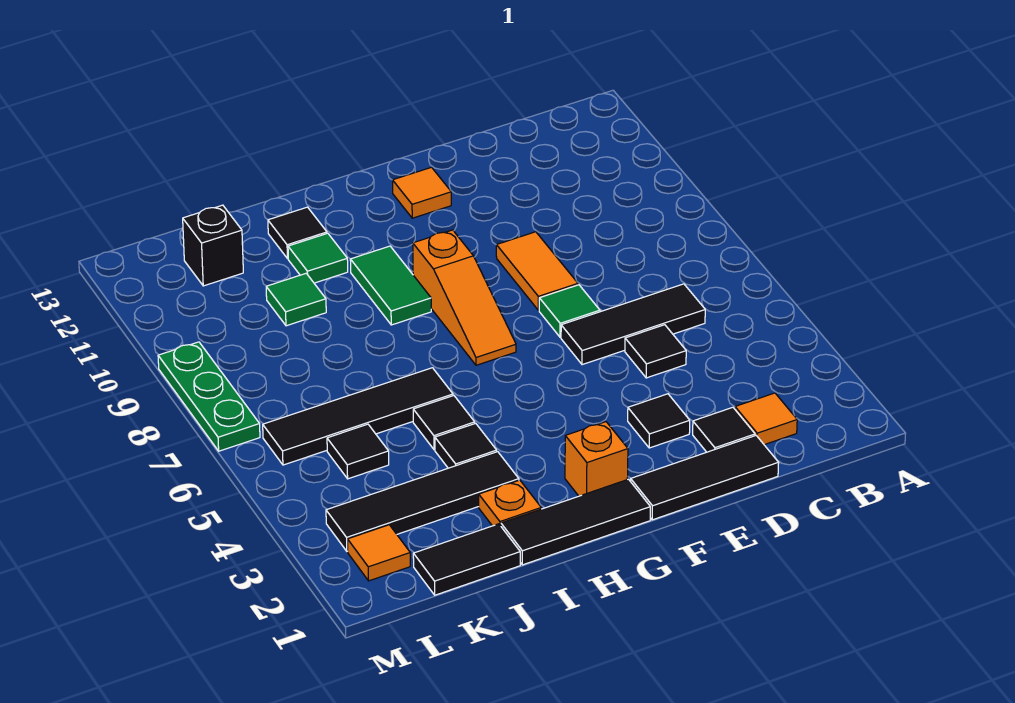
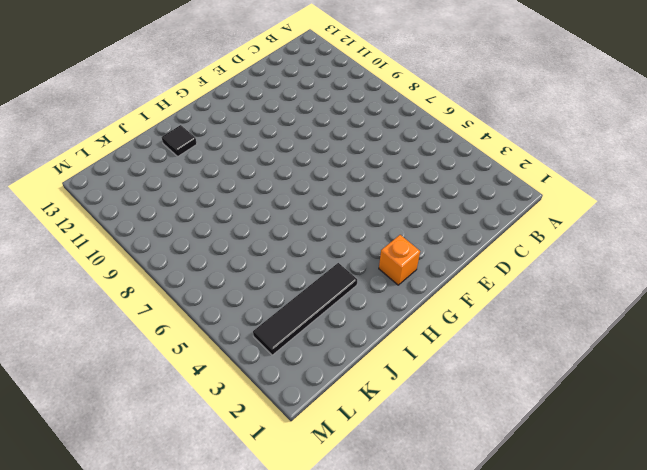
none -> orange tile C2 level 1
none -> black tile C6:E6 level 1
none -> black tile D1:F1 level 1

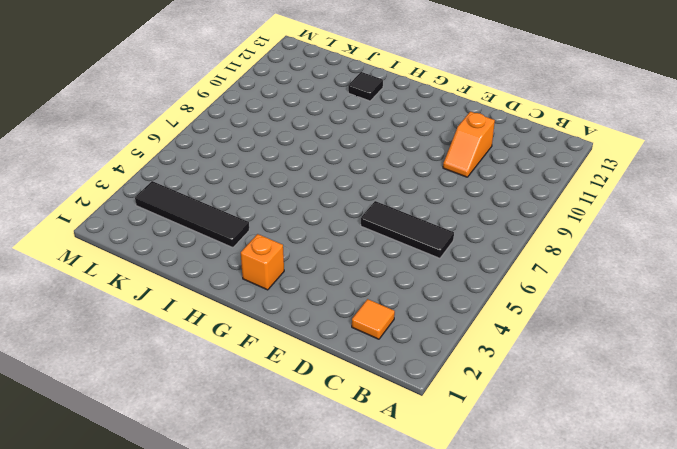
orange slope D10:D11 level 1 top 11 -> none
none -> black tile D1:F1 level 1
none -> black tile D2 level 1
none -> black tile D5 level 1

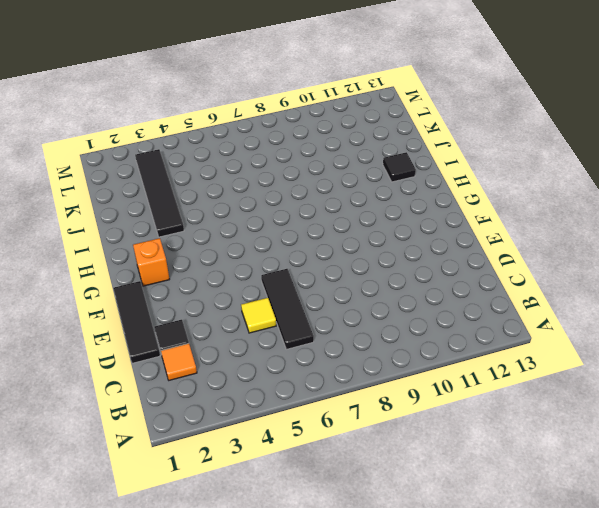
yellow tile D5 level 1 -> black tile D5 level 1
none -> black tile E3 level 1
none -> green tile E7 level 1
none -> orange tile E8:E9 level 1

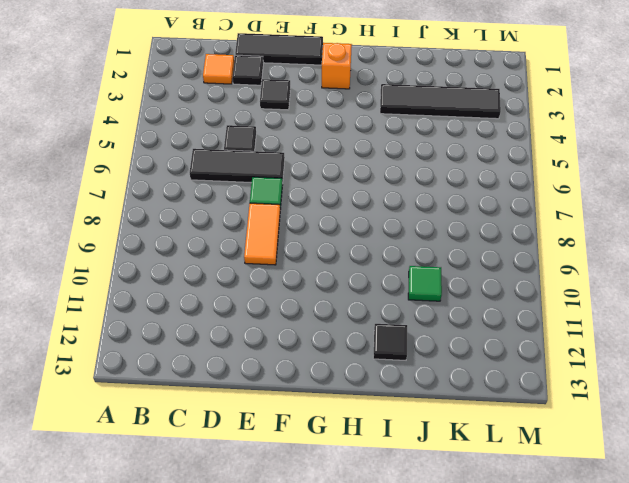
none -> orange tile F12 level 1
none -> black tile G1:I1 level 1
none -> orange slope G7:G9 level 1 top 9

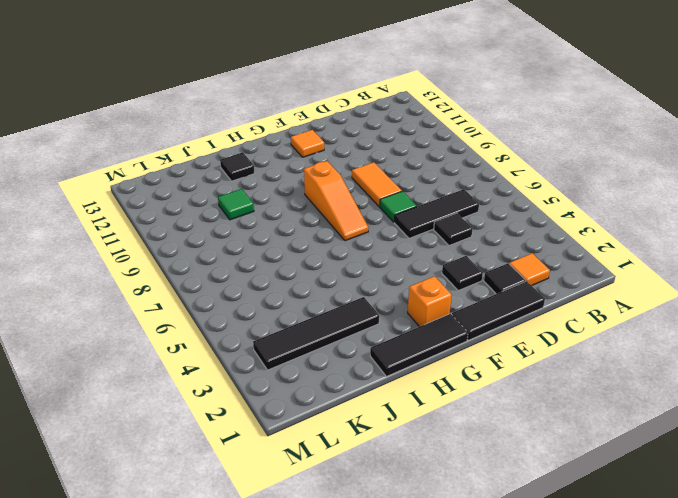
none -> green tile H9:H10 level 1
none -> orange plate I2 level 1
none -> black tile I4 level 1

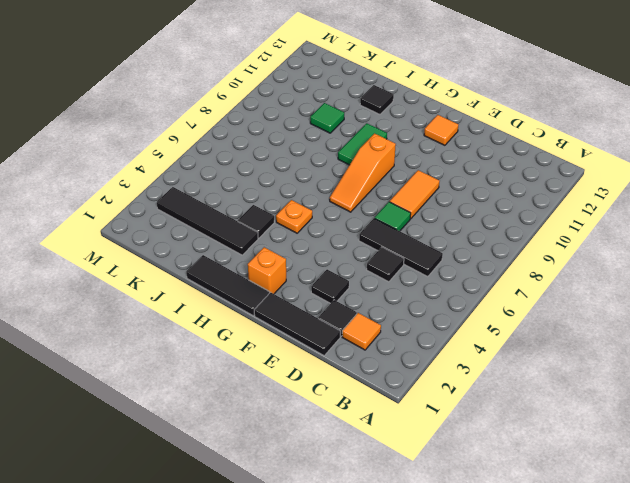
orange plate H5 level 1 -> orange plate I2 level 1
none -> black tile I5 level 1
none -> black tile I6:L6 level 1
none -> green tile I11 level 1

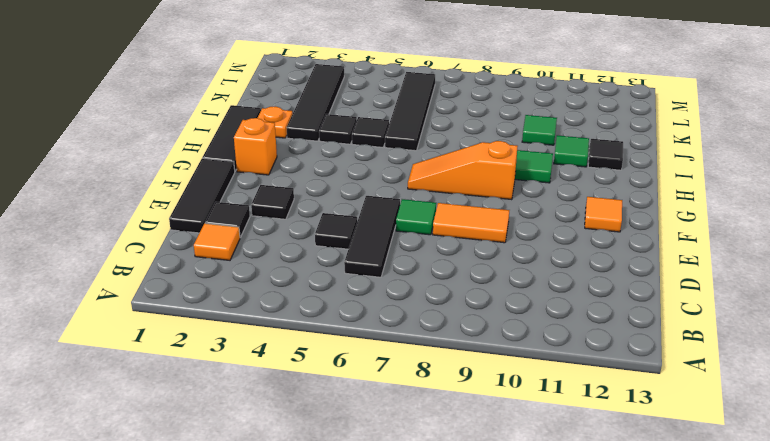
none -> black tile J1:K1 level 1
none -> black tile K5 level 1
none -> black brick K12 level 1

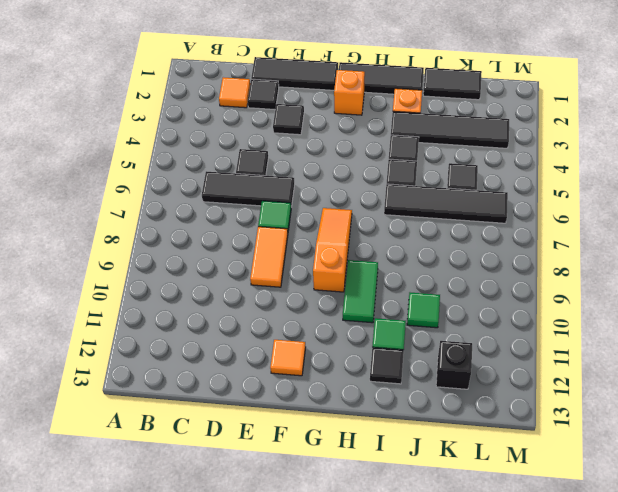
none -> orange tile L2 level 1
none -> green plate M7:M9 level 1

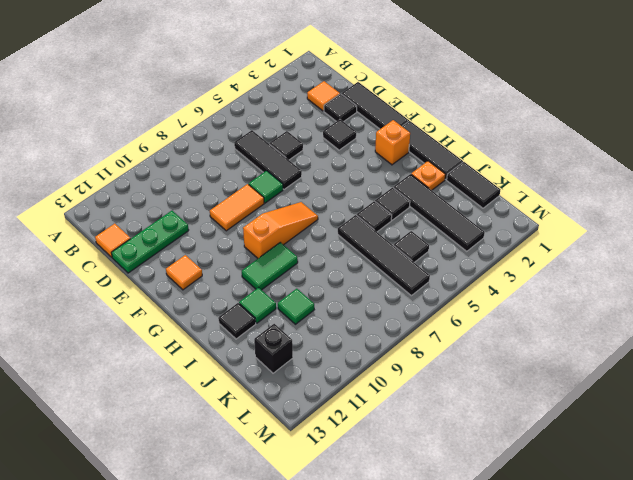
orange tile C13 level 1 -> orange tile L2 level 1
green plate D11:D13 level 1 -> green plate M7:M9 level 1

